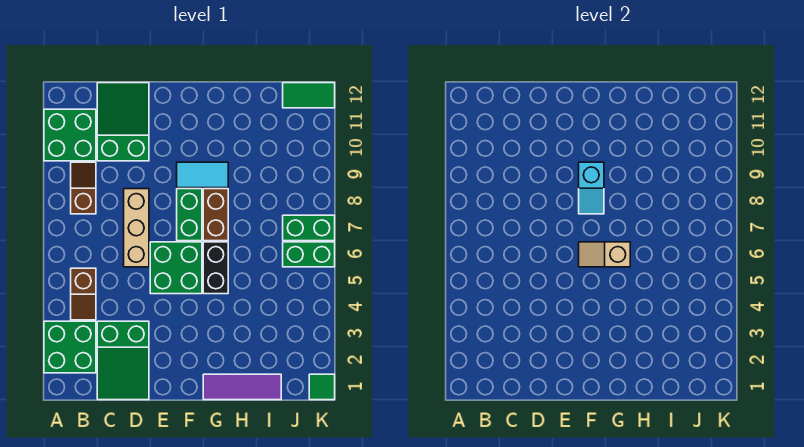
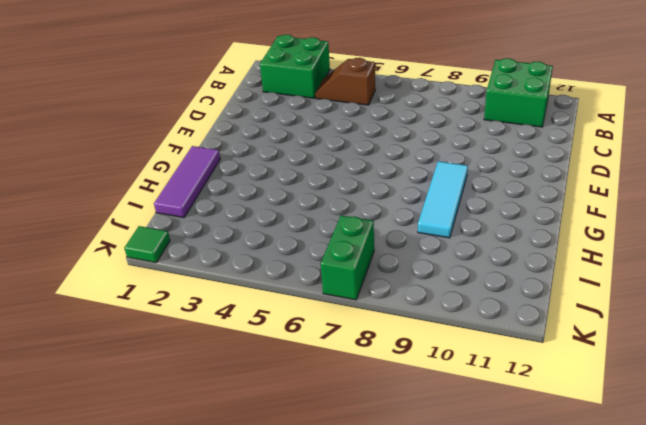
cyan tile F9:H9 level 1 -> cyan tile F9:G9 level 1
none -> brown slope B8:B9 level 1 top 8
none -> green slope C1:D3 level 1 top 3
none -> green slope C10:D12 level 1 top 10

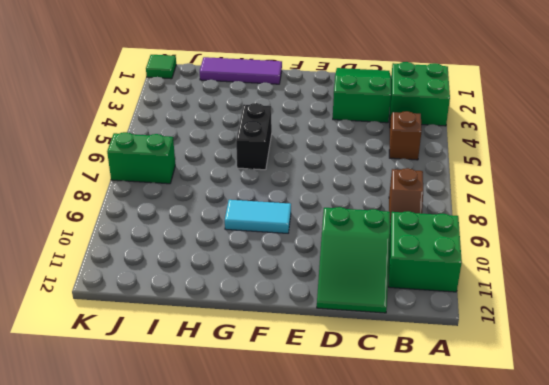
none -> tan brick D6:D8 level 1
none -> green brick E5:F6 level 1
none -> green brick F7:F8 level 1

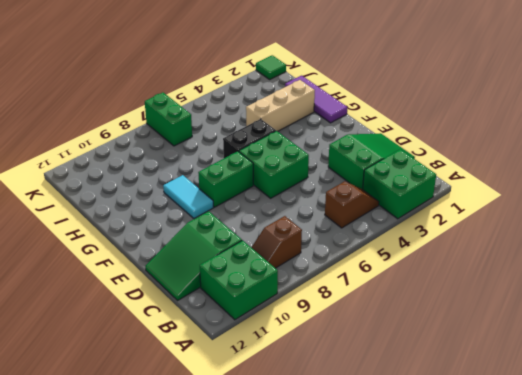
tan brick H2:H4 level 1 -> tan brick D6:D8 level 1
none -> brown brick G7:G8 level 1
none -> green brick J6:K6 level 1
none -> green tile J12:K12 level 1

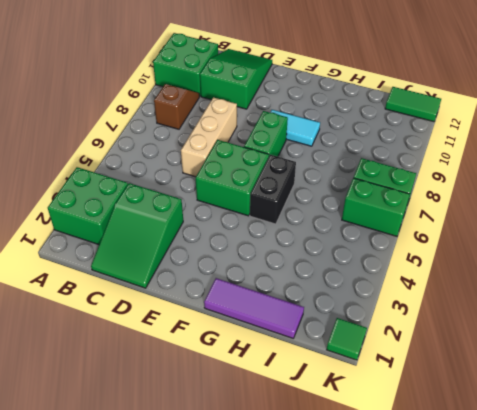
none -> brown slope B4:B5 level 1 top 5
none -> brown brick G7:G8 level 1
none -> tan slope F6:G6 level 2 top G

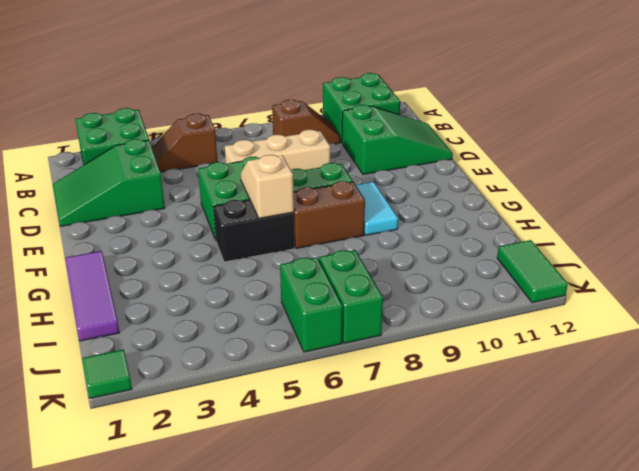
none -> cyan slope F8:F9 level 2 top 9

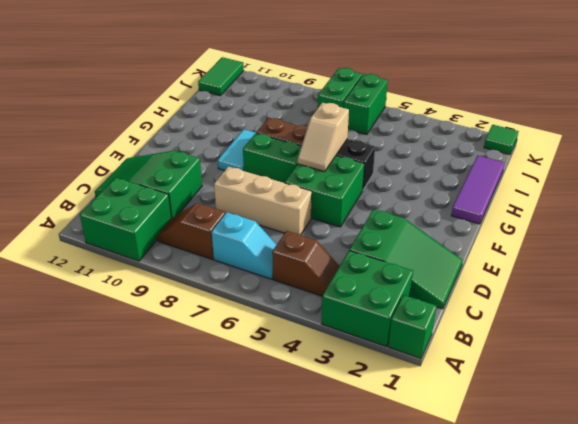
green brick A1 level 1 -> none
cyan slope B6:B7 level 1 top 7 -> cyan slope F8:F9 level 2 top 9

